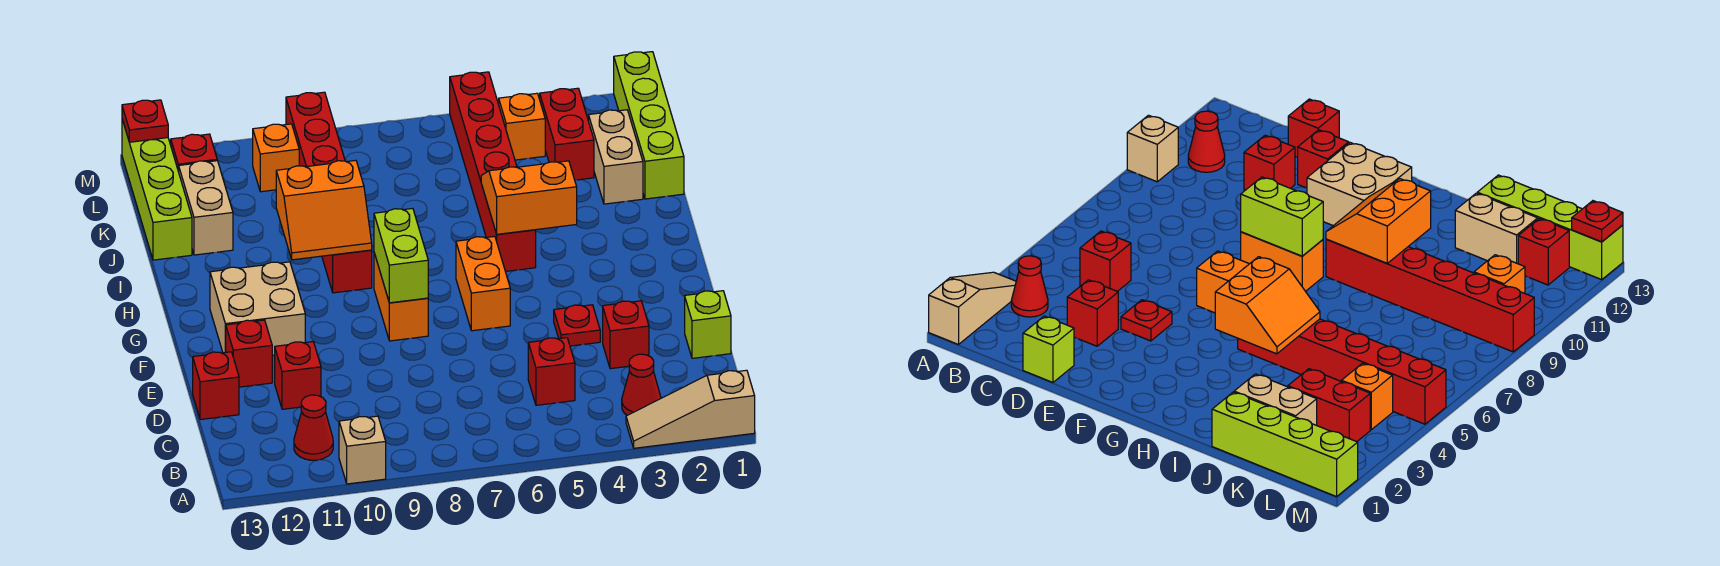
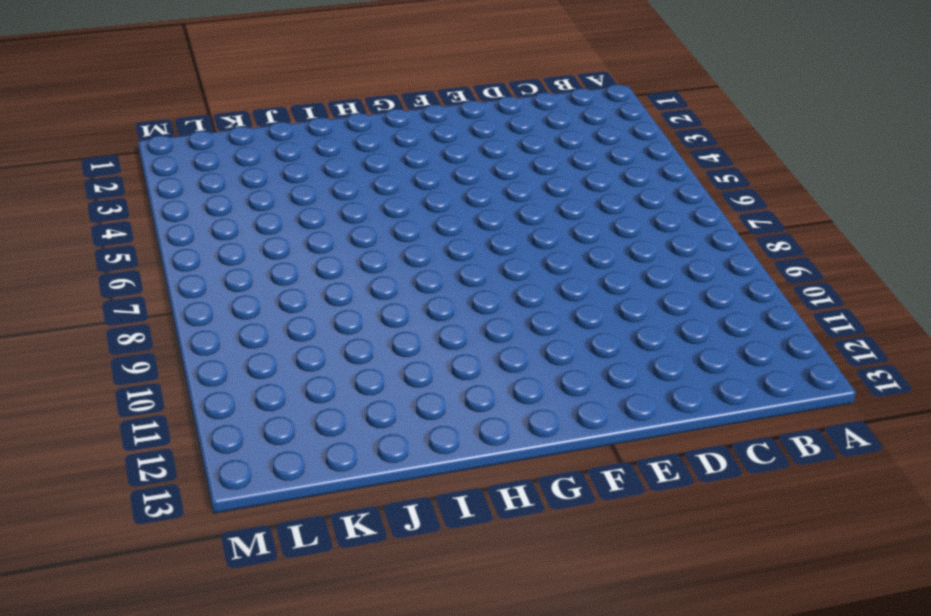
none -> tan slope A1:A3 level 1 top 1
none -> tan brick A10 level 1
none -> red cone B3 level 1

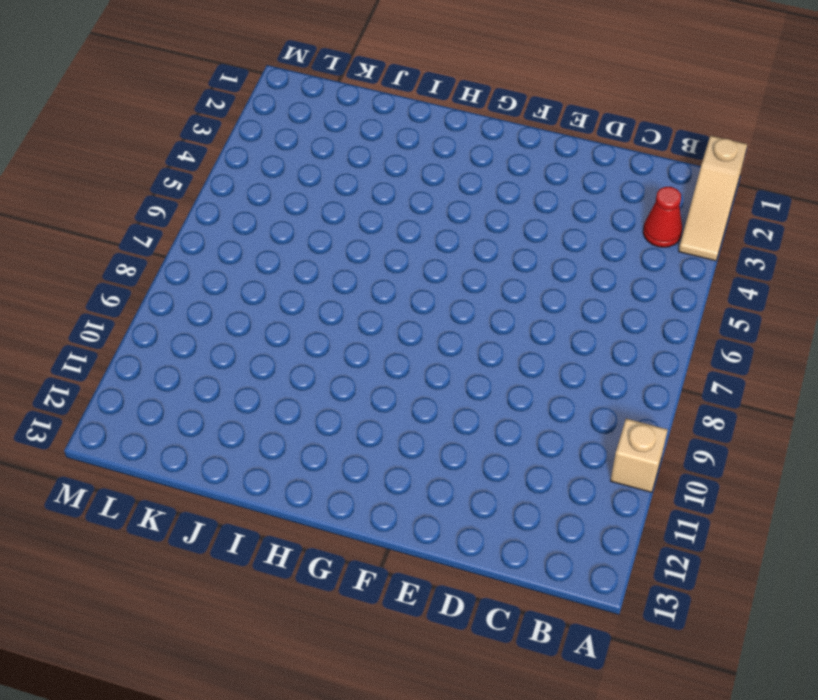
none -> red cone B11 level 1
none -> red brick C5 level 1
none -> lime brick D1 level 1

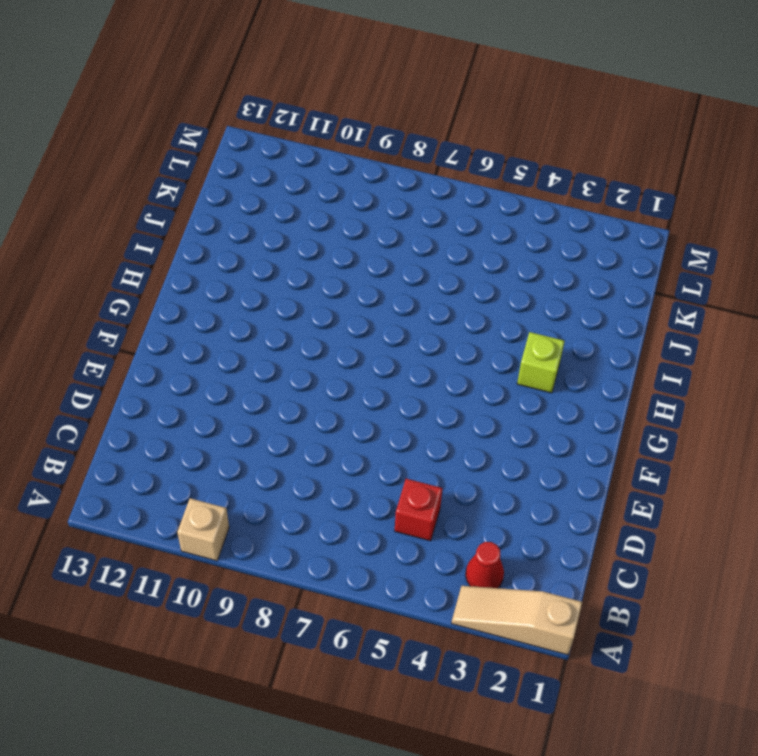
lime brick H3 level 1 -> lime brick D1 level 1
none -> red cone B11 level 1
none -> red brick D3 level 1
none -> red brick D11 level 1

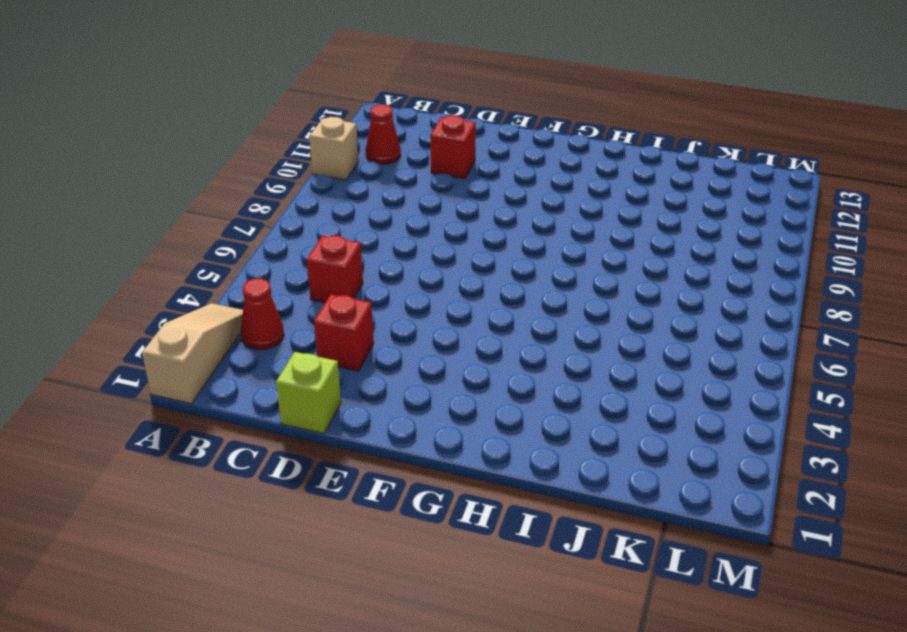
none -> red brick D13 level 1
none -> red plate E4 level 1
none -> red brick E12 level 1

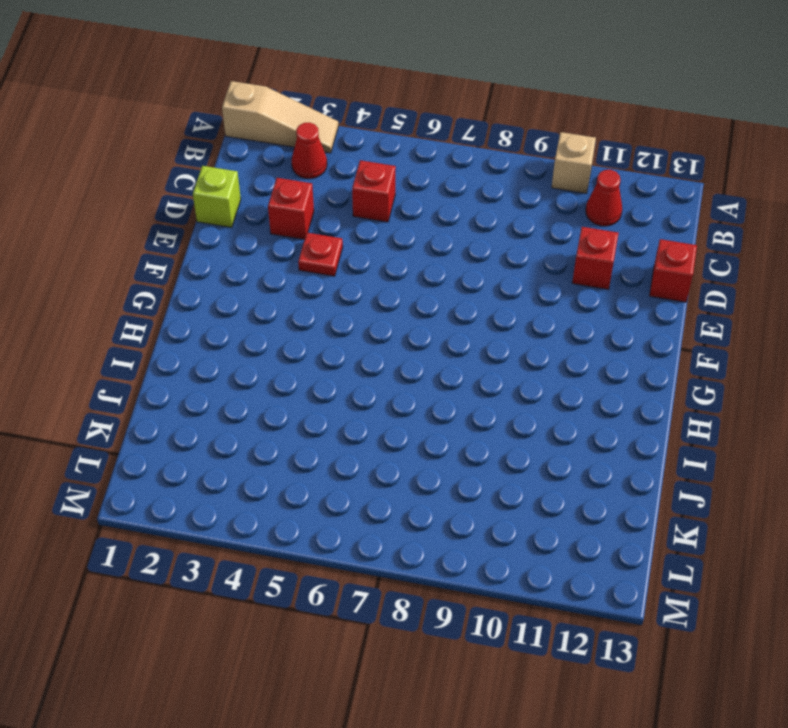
none -> red brick E12 level 1
none -> orange brick F6:G6 level 1
none -> orange brick F8:G8 level 1

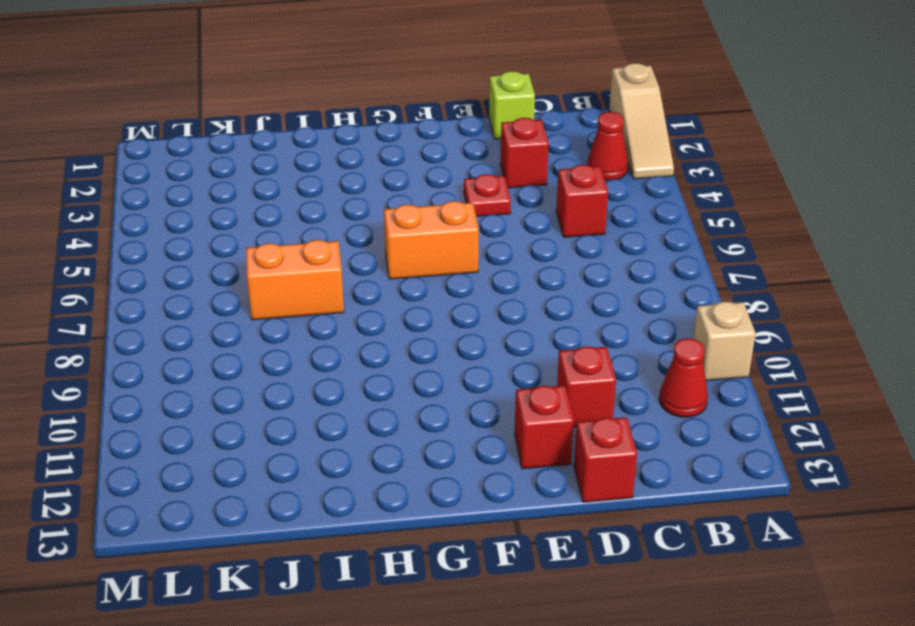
orange brick I7:J7 level 1 -> orange brick F8:G8 level 1
none -> tan brick F11:G12 level 1
none -> red brick H5:M5 level 1
none -> red brick H9:M9 level 1

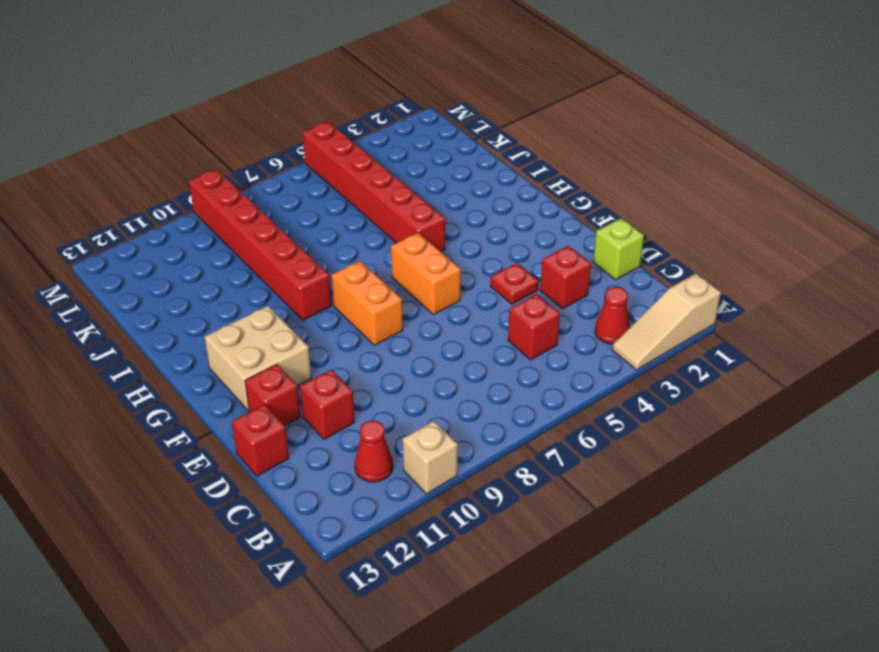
none -> lime brick J1:M1 level 1
none -> tan brick J2:K2 level 1
none -> tan brick J12:K12 level 1

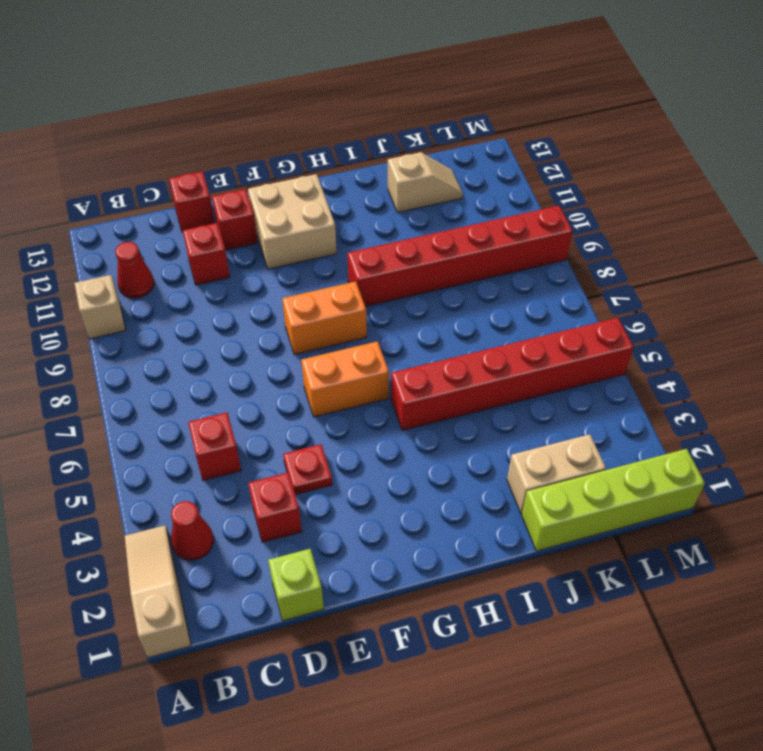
tan slope J12:K12 level 1 top J -> tan brick J12:K12 level 1
none -> lime brick J13:M13 level 1
none -> red brick K3:L3 level 1
none -> orange brick L4 level 1

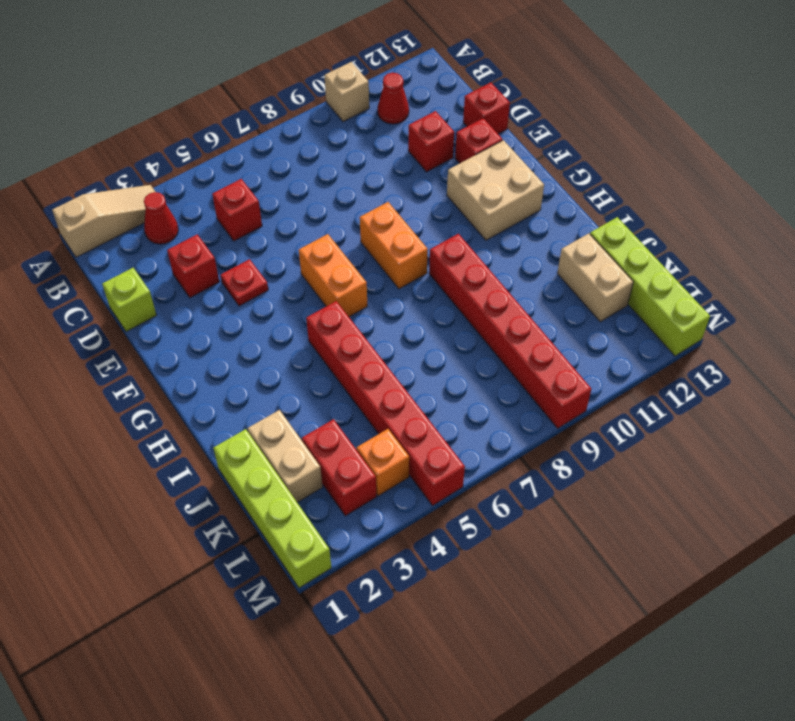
none -> orange brick L10 level 1
none -> red brick L12 level 1
none -> lime brick F8:G8 level 2

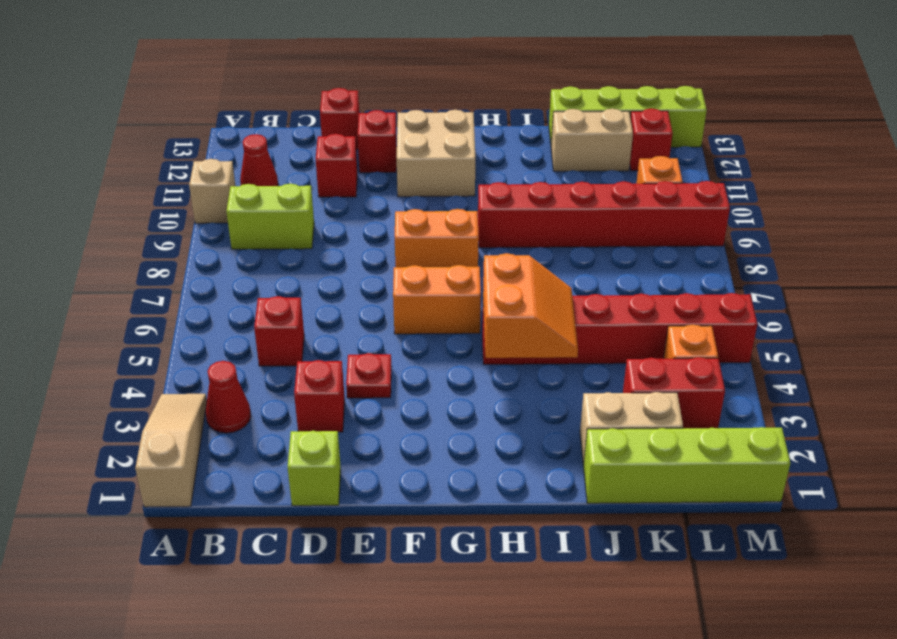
lime brick B9:C9 level 1 -> lime brick F8:G8 level 2
none -> orange slope H9:I10 level 2 top I
none -> red plate M13 level 2

